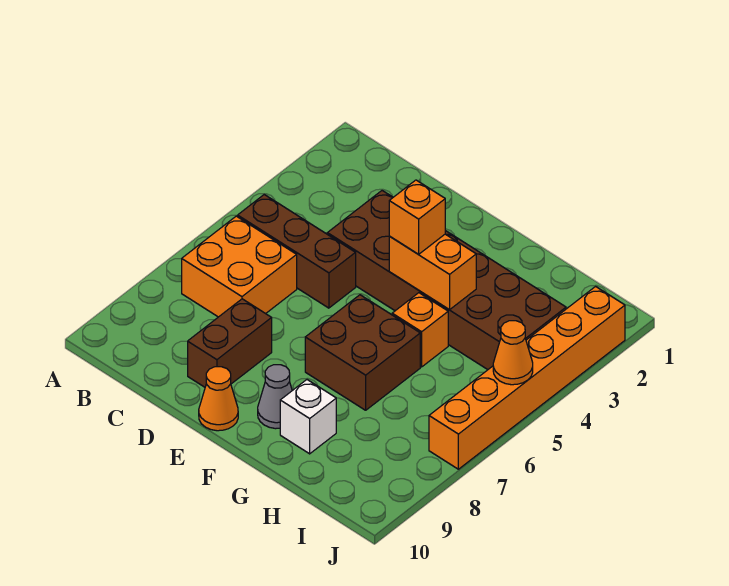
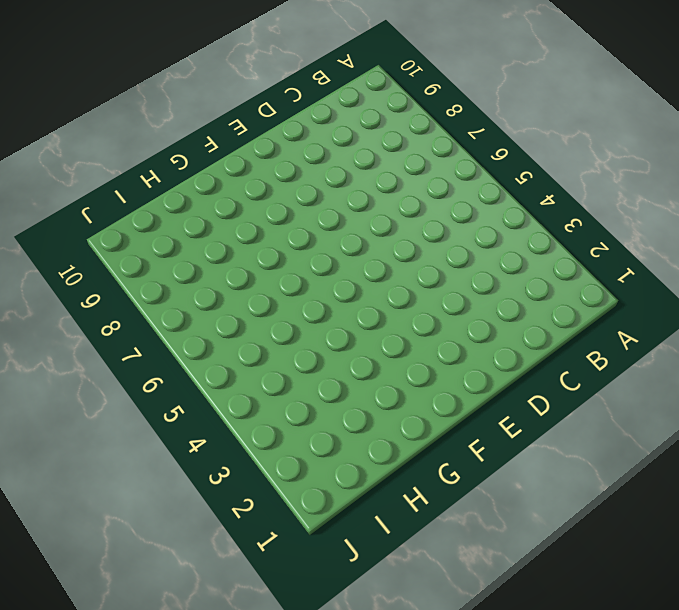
none -> brown brick B5:D5 level 1
none -> orange brick B6:C7 level 1
none -> brown brick D3:I4 level 1

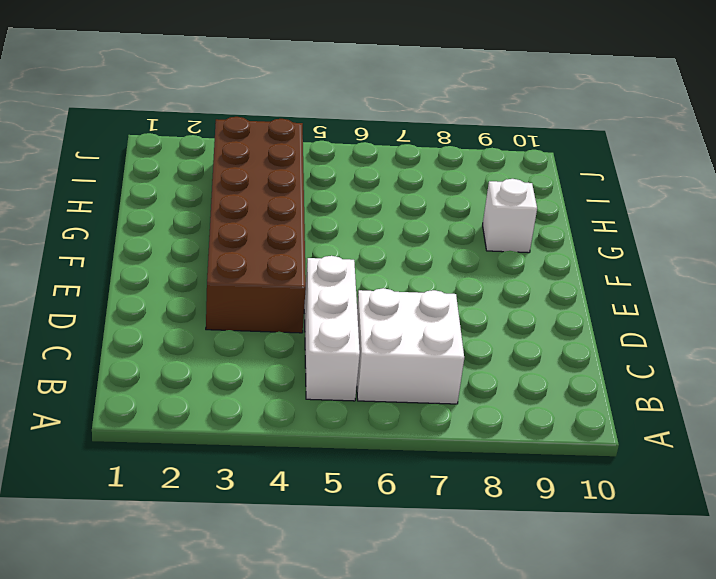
white brick B5:D5 level 1 -> brown brick B5:D5 level 1
white brick B6:C7 level 1 -> orange brick B6:C7 level 1
none -> brown brick D8:D9 level 1
none -> orange cone E10 level 1
none -> brown brick F6:G7 level 1

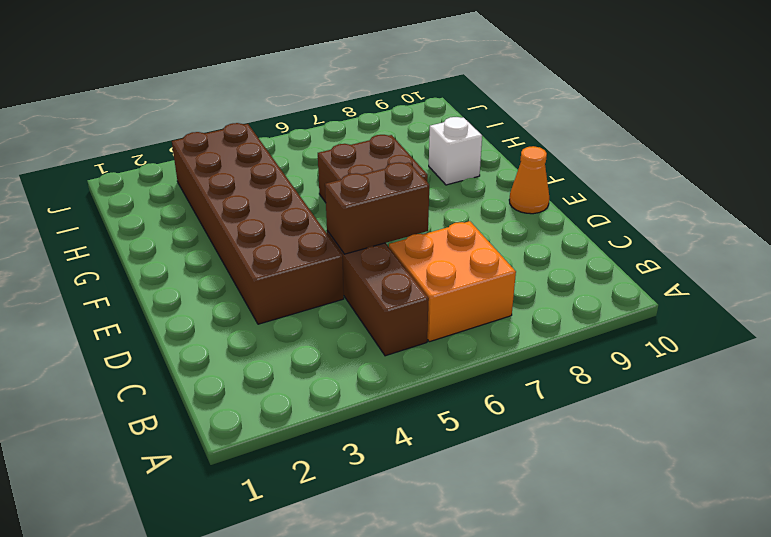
brown brick D5:D6 level 2 -> brown brick D8:D9 level 1
none -> grey cone F9 level 1
none -> orange brick G5 level 1
none -> orange brick J2:J7 level 1

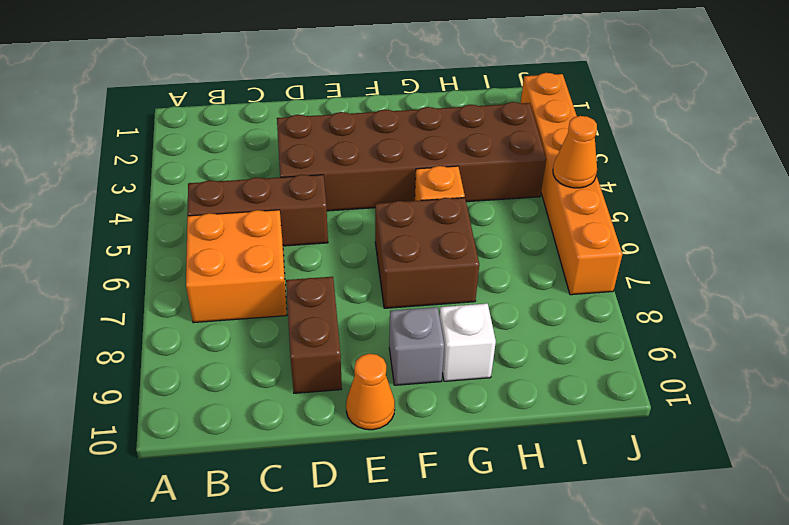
grey brick F9 level 1 -> grey cone F9 level 1
none -> orange brick F4:G4 level 2
none -> orange brick F4 level 3

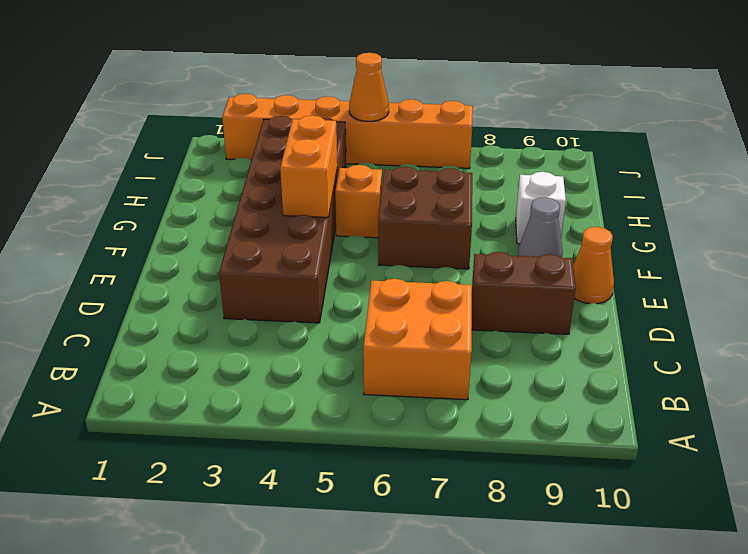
none -> brown brick B5:D5 level 1
none -> orange brick F4 level 3

